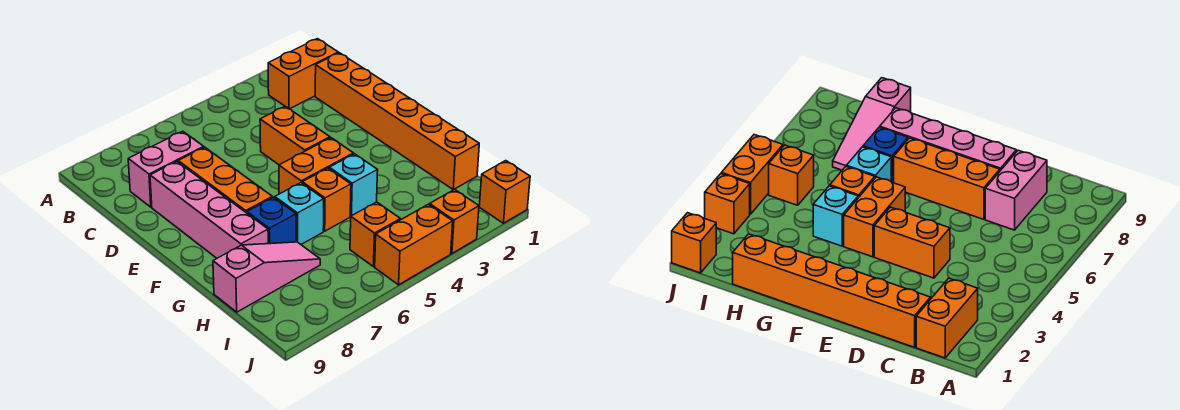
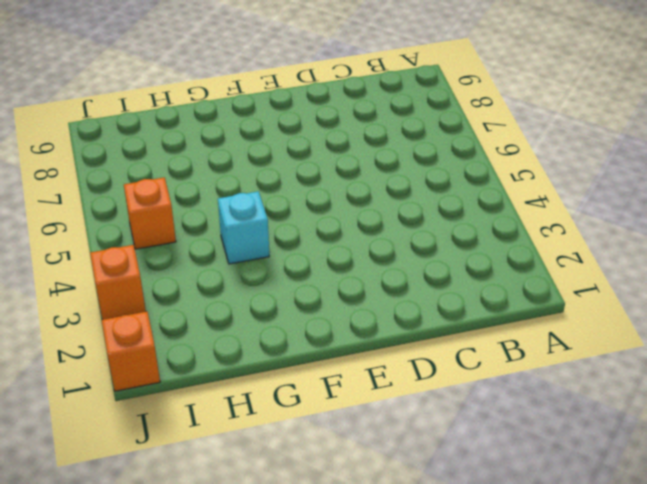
none -> orange brick B1:B2 level 1
none -> orange brick C1:H1 level 1
none -> pink brick C7:C8 level 1

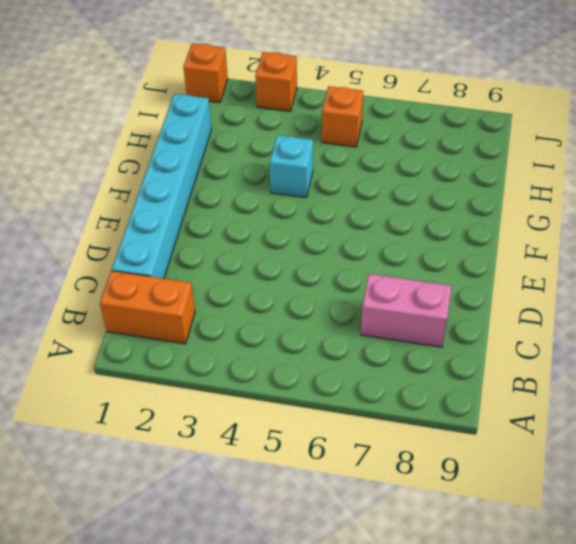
cyan brick C1:H1 level 1 -> orange brick C1:H1 level 1
none -> orange brick D4:E4 level 1
none -> orange brick D7:F7 level 1
none -> pink brick D8:G8 level 1

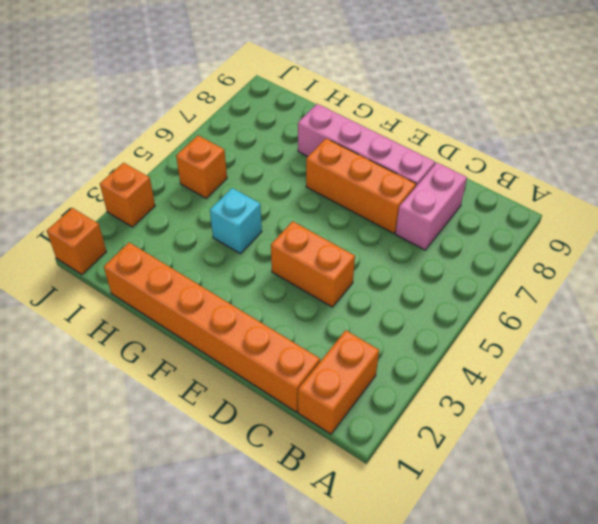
none -> orange brick F4:F5 level 1
none -> orange brick G5 level 1
none -> cyan brick G6 level 1

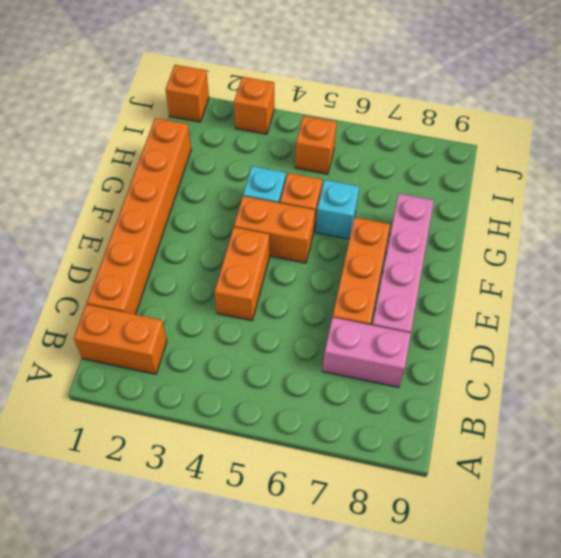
none -> blue brick G7 level 1
none -> pink slope H7:H9 level 1 top 9
none -> orange brick J4:J5 level 1

